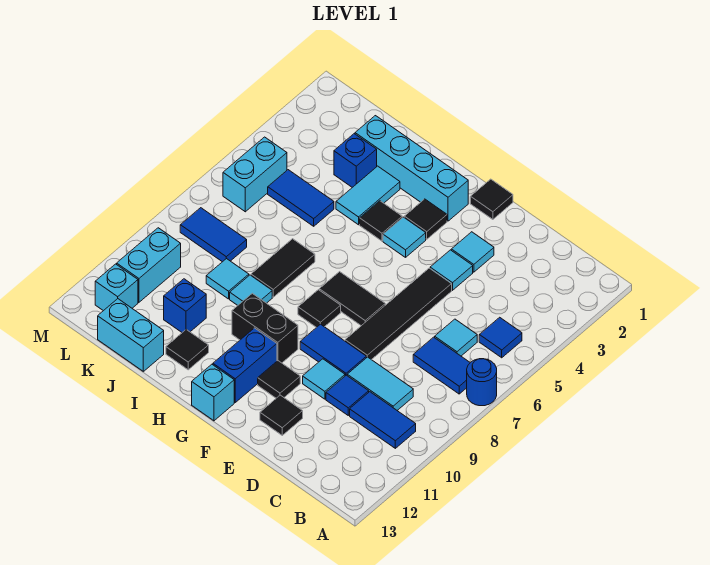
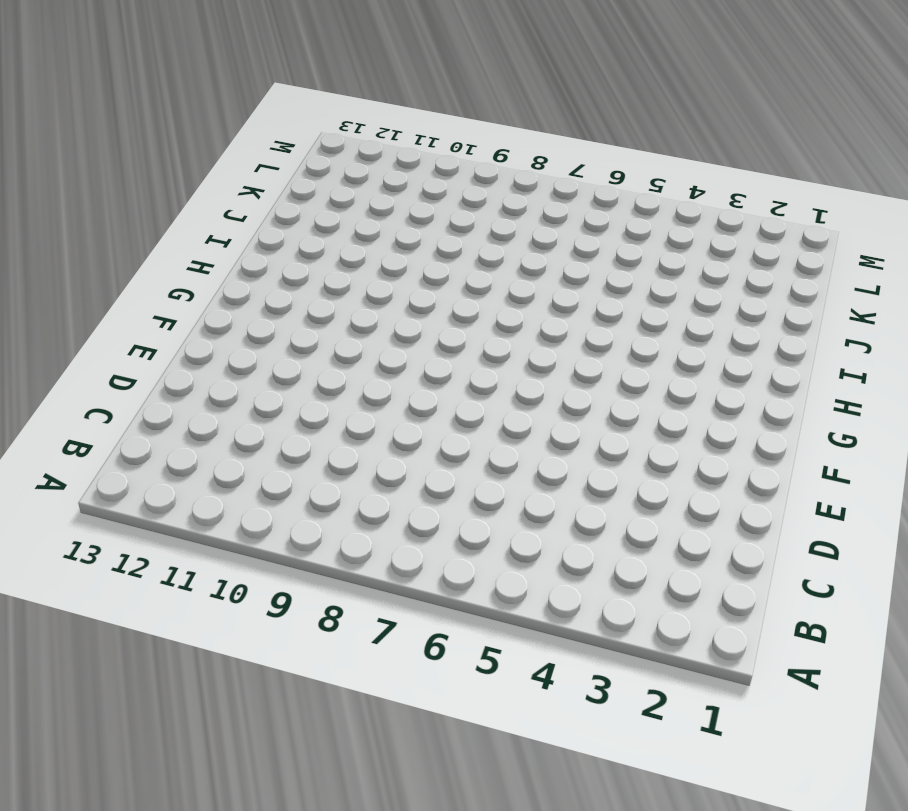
none -> blue round brick A7 level 1
none -> blue tile B5 level 1
none -> blue tile B7:C7 level 1
none -> blue tile B10:C10 level 1

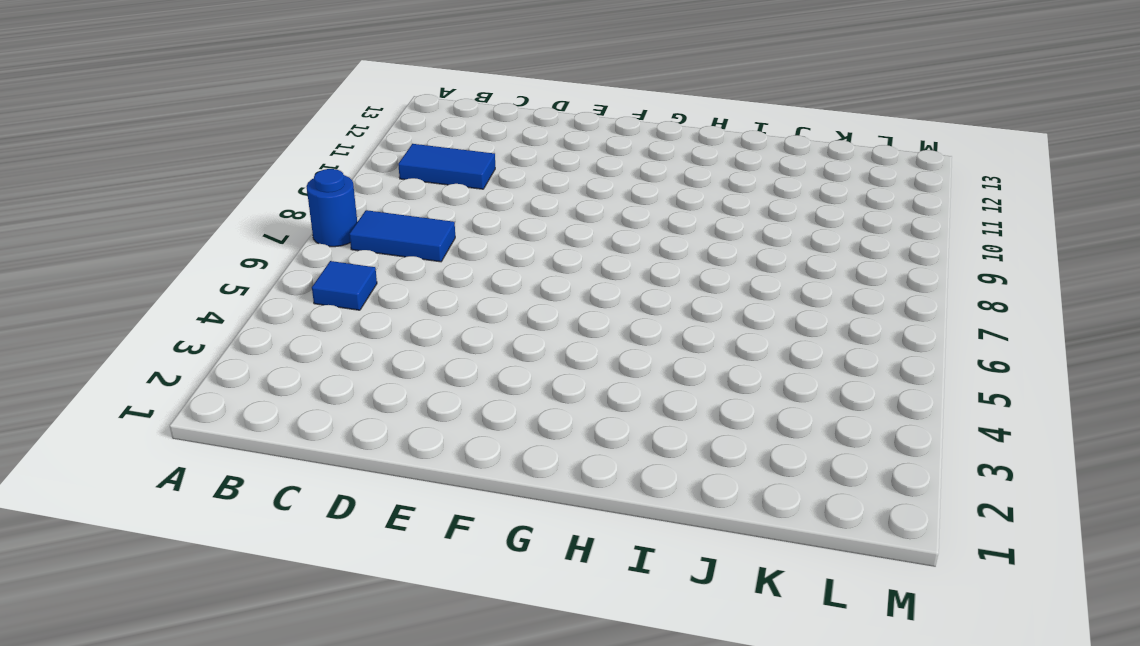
none -> cyan tile C6 level 1
none -> cyan tile C9:D9 level 1
none -> blue tile D10 level 1
none -> cyan tile E3 level 1

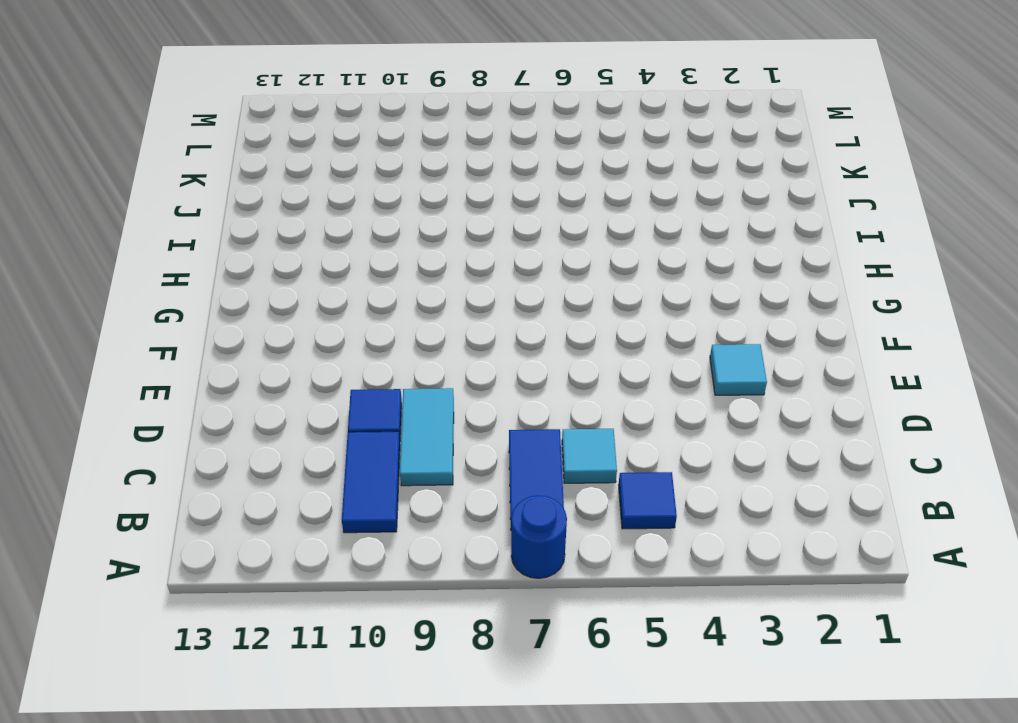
none -> cyan tile E4 level 1
none -> black tile E5:E8 level 1
none -> blue tile E9:F9 level 1
none -> cyan tile E10 level 1

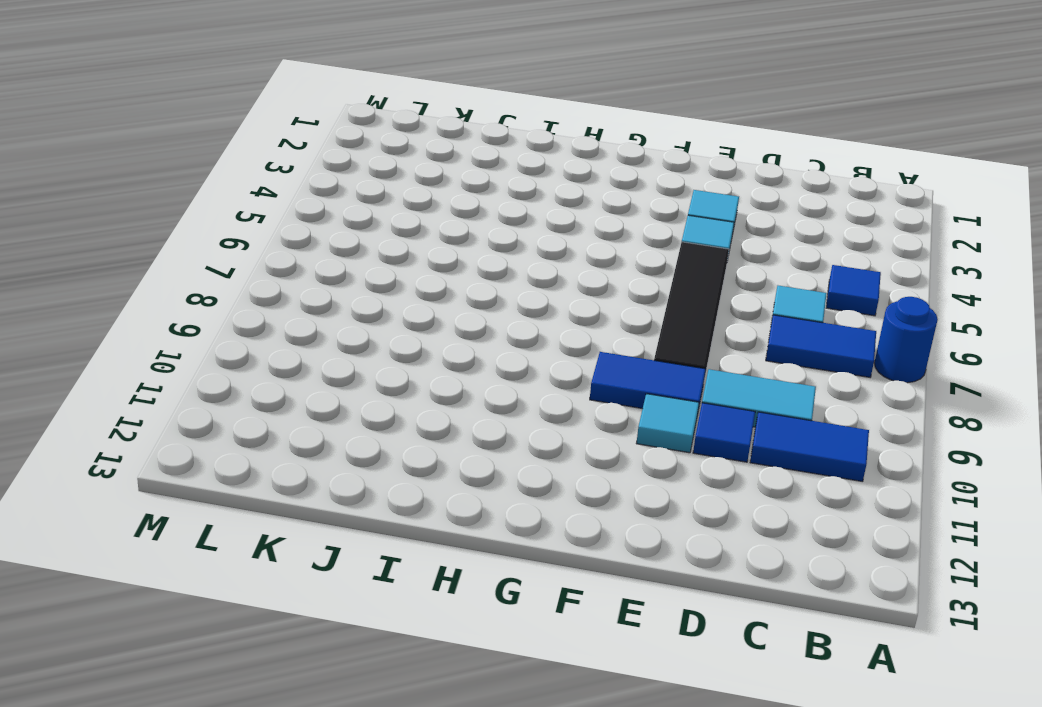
none -> black tile E12 level 1
none -> black tile F1 level 1
none -> black tile F7:G7 level 1
none -> black tile F11 level 1

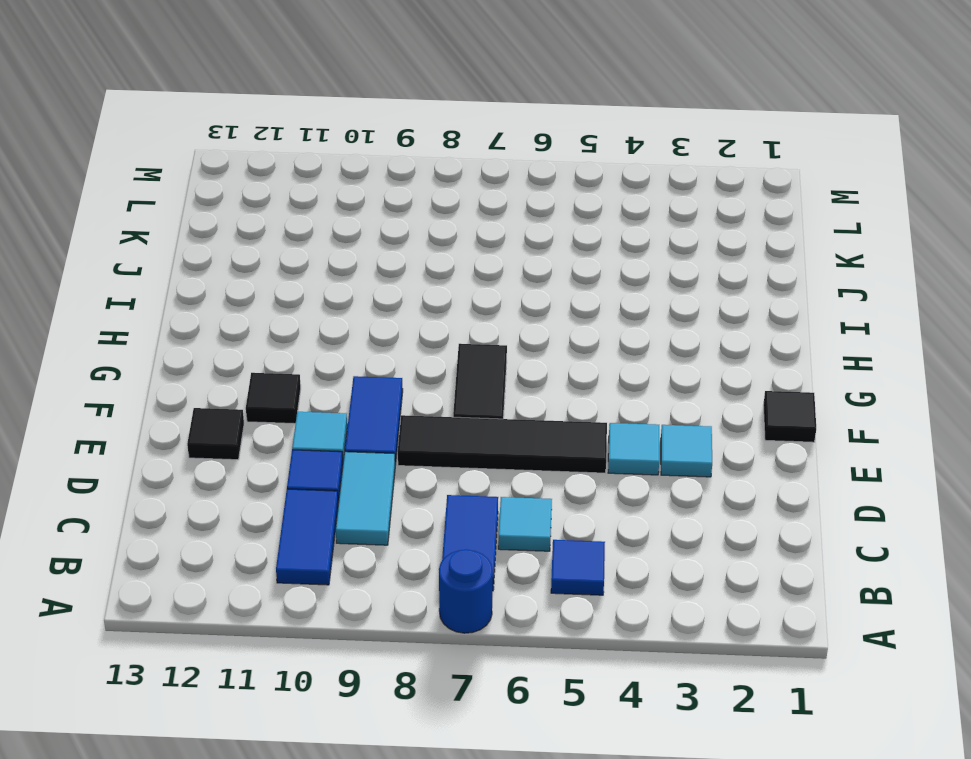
none -> cyan brick G2:J2 level 1
none -> black tile G3 level 1
none -> cyan tile G4 level 1
none -> black tile G8 level 1

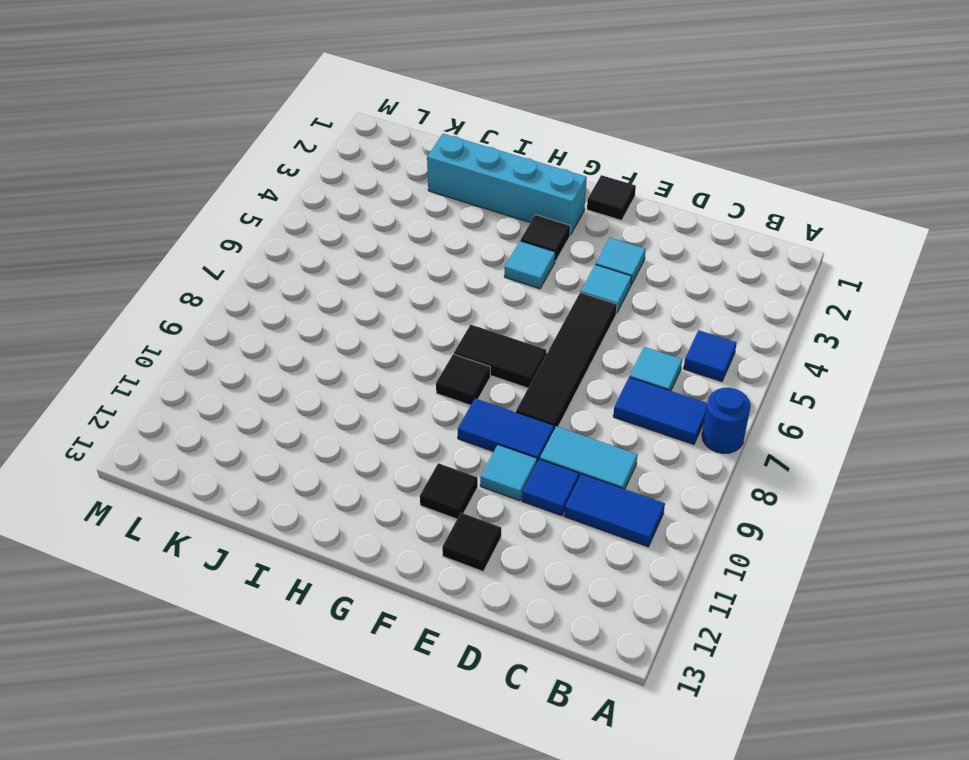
none -> black brick G10:H10 level 1
none -> blue brick G11:G12 level 1
none -> cyan brick G13 level 1
none -> black tile H4 level 1

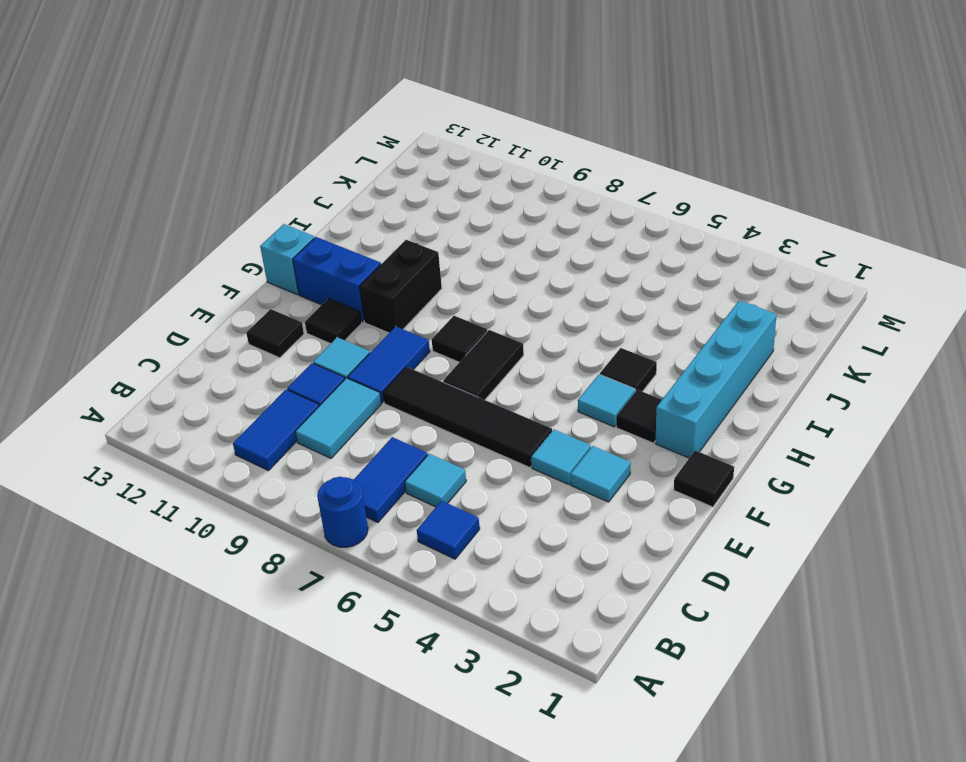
none -> cyan tile I3:I4 level 1
none -> black tile I7:I8 level 1
none -> cyan tile I9 level 1
none -> black tile I12 level 1

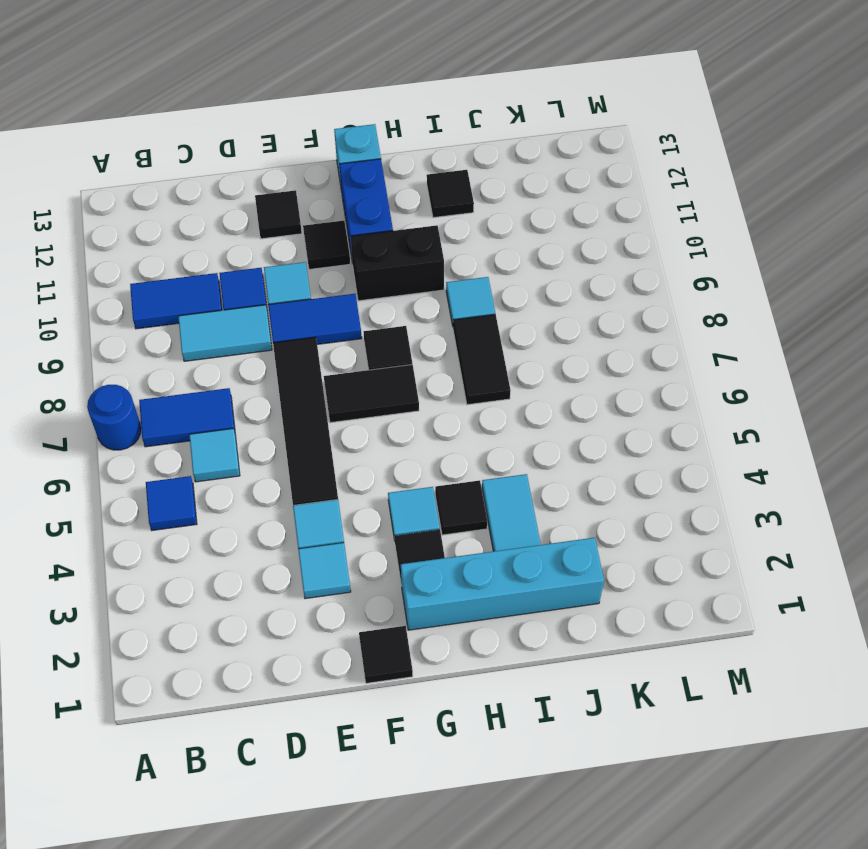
none -> blue brick J3 level 1
none -> blue tile J5:K5 level 1
none -> cyan tile J9 level 1
none -> blue brick J11 level 1

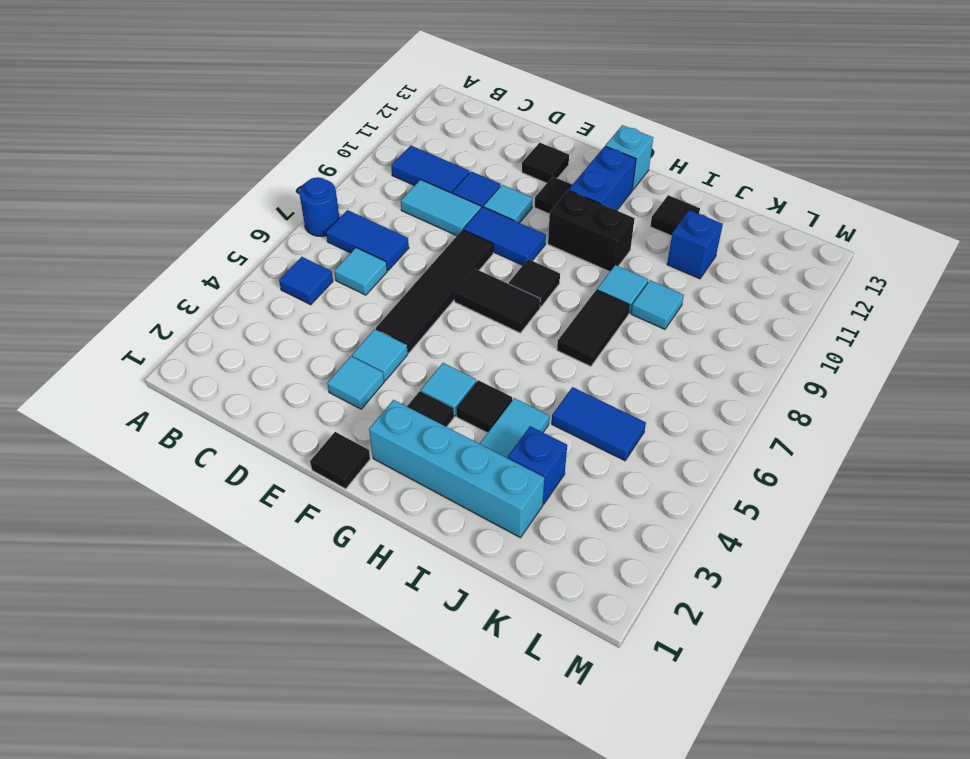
none -> cyan brick J13:K13 level 1
none -> blue tile K8:L8 level 1
none -> cyan brick L5:L6 level 1
none -> cyan brick L10:L11 level 1

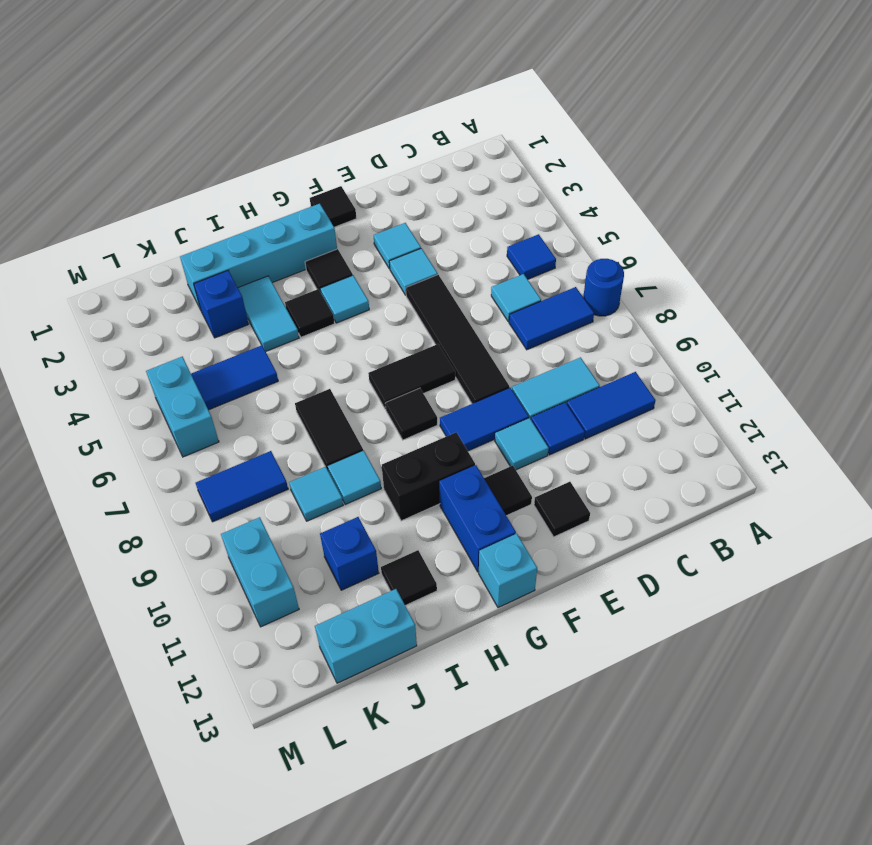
none -> cyan brick L12 level 1

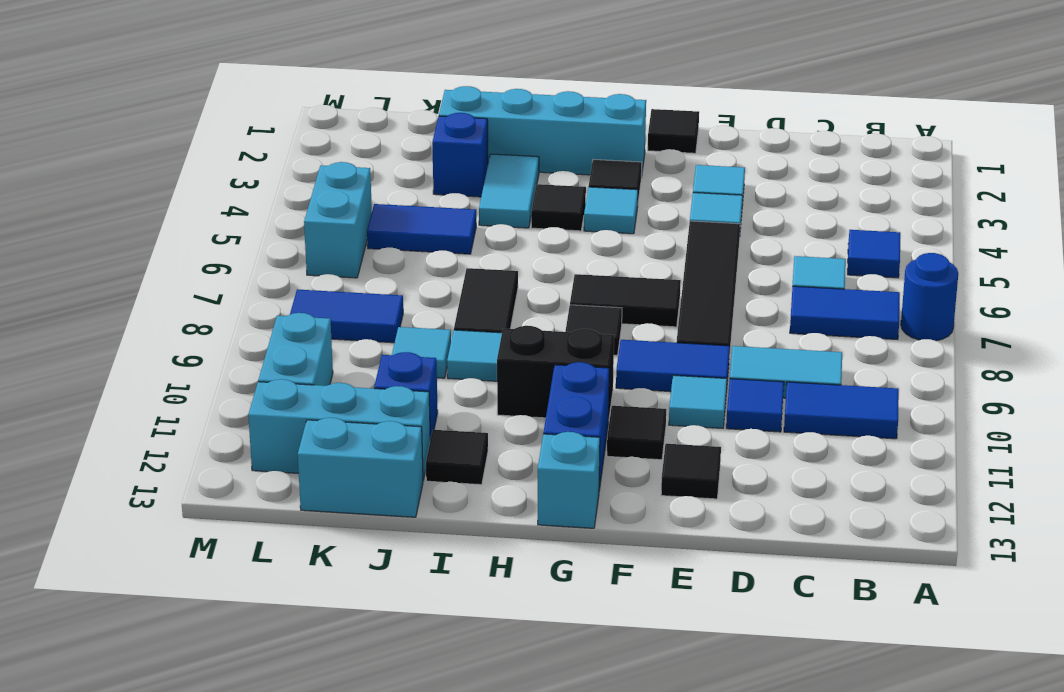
cyan brick J12:L12 level 1 -> cyan brick L12 level 1

